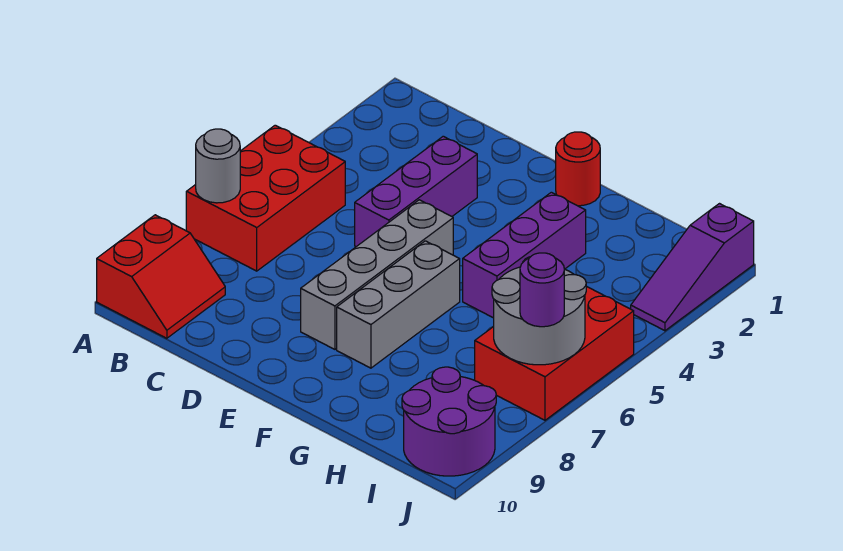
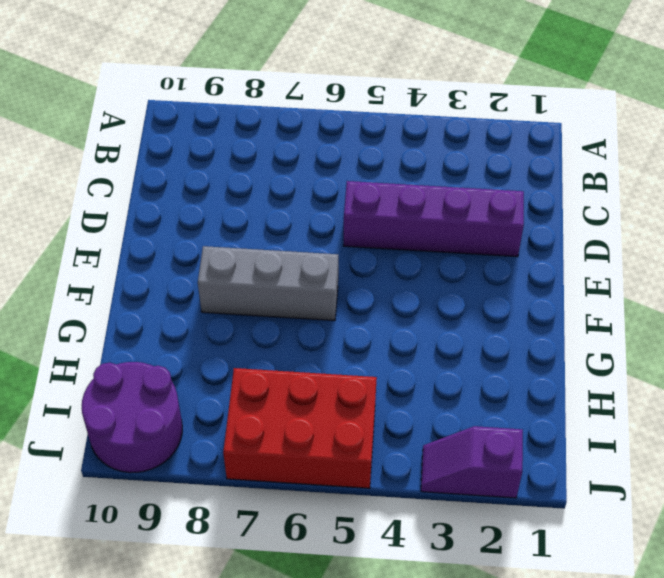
purple brick D2:D5 level 1 -> purple brick D3:D5 level 1
purple slope J2:J3 level 1 top 2 -> purple slope J1:J3 level 1 top 1
none -> red brick A5:B7 level 1
none -> red slope A9:B10 level 1 top A
none -> grey brick E5:E8 level 1

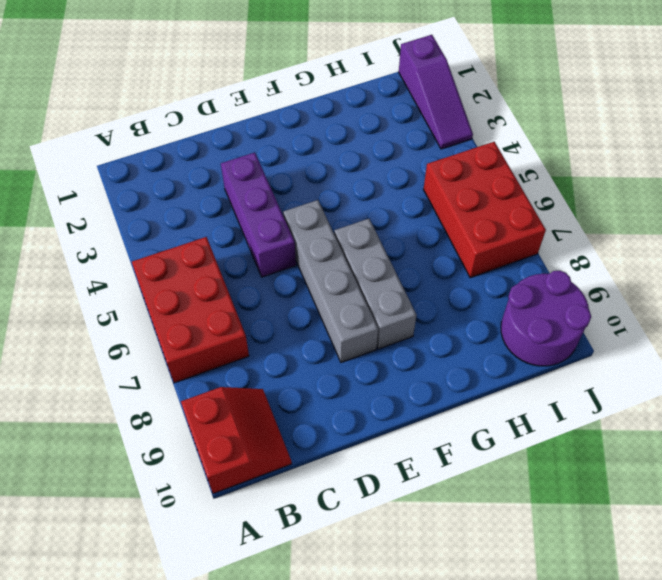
none -> red round brick F1 level 1
none -> purple brick G3:G5 level 1
none -> grey round brick A7 level 2

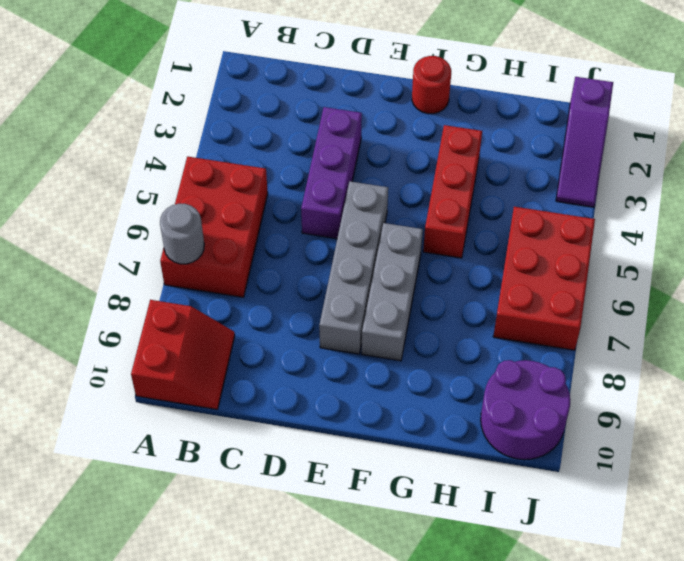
red brick G3:G5 level 1 -> purple brick G3:G5 level 1
none -> grey round brick I6:J7 level 2
none -> purple round brick J7 level 3

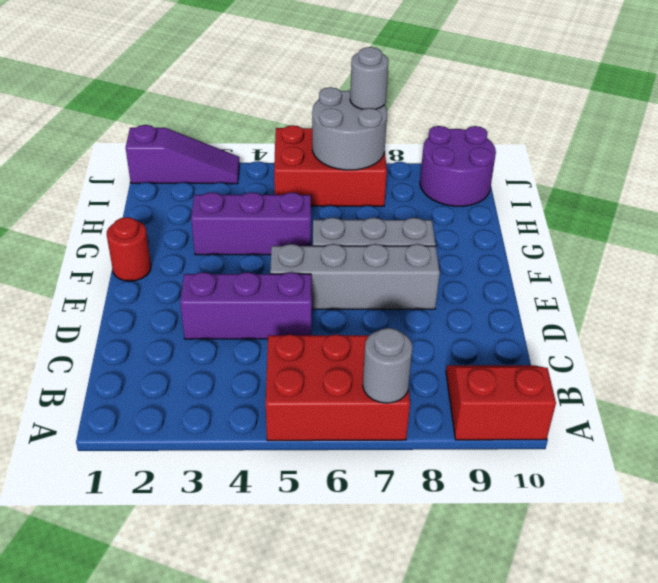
grey round brick J7 level 3 -> purple round brick J7 level 3

